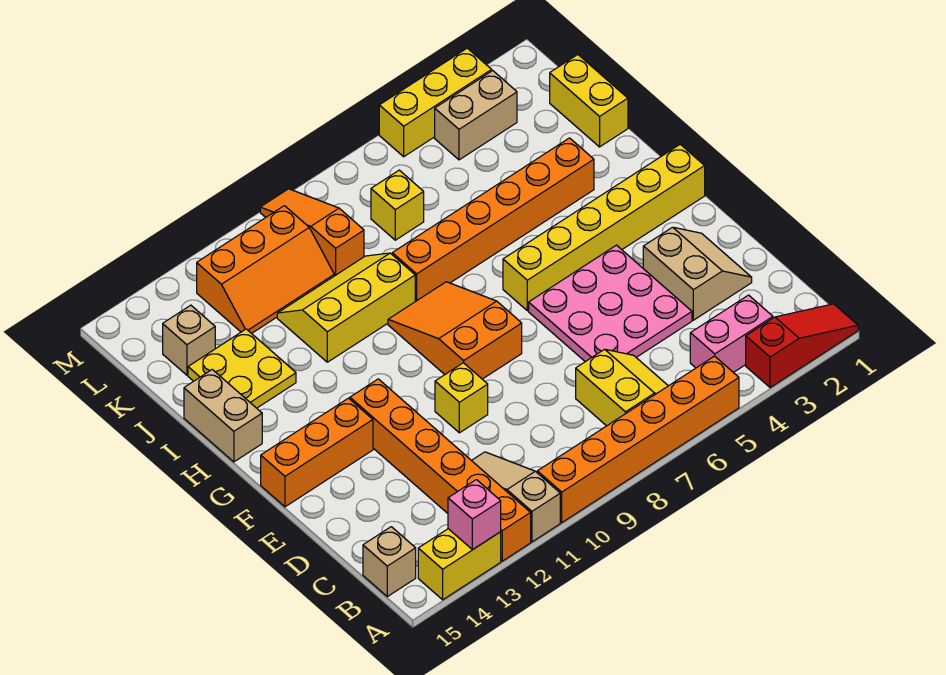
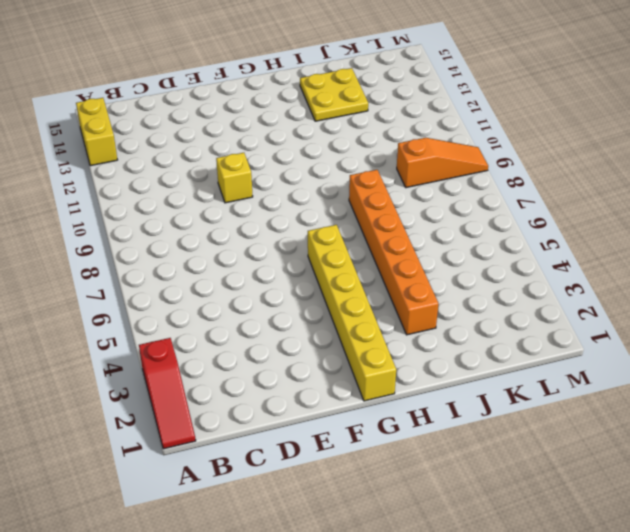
none -> orange brick A5:A10 level 1
none -> tan slope A11:C11 level 1 top A
none -> orange brick A12:F12 level 1

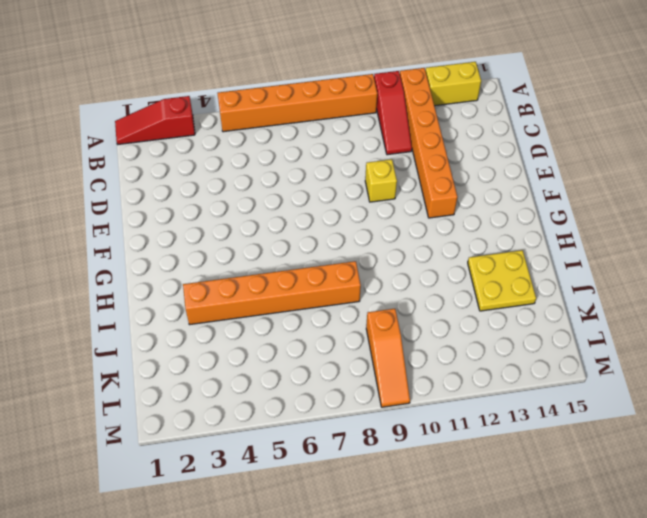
red slope A11:C11 level 1 top A -> tan slope A11:C11 level 1 top A
none -> pink brick B3:B4 level 1
none -> yellow slope B6:C7 level 1 top 7
none -> tan brick B15 level 1

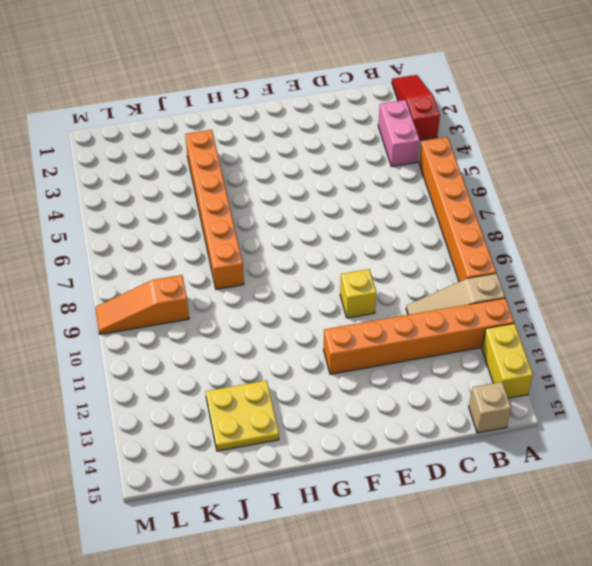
none -> yellow slope B6:C7 level 1 top 7
none -> tan slope D2:E3 level 1 top 3
none -> pink plate D4:F6 level 1

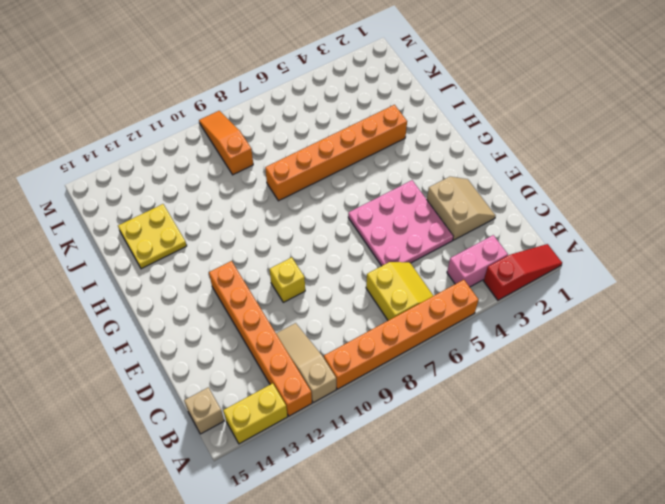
none -> orange slope F8:H9 level 1 top F
none -> orange brick F13:F15 level 1
none -> yellow brick G1:G6 level 1

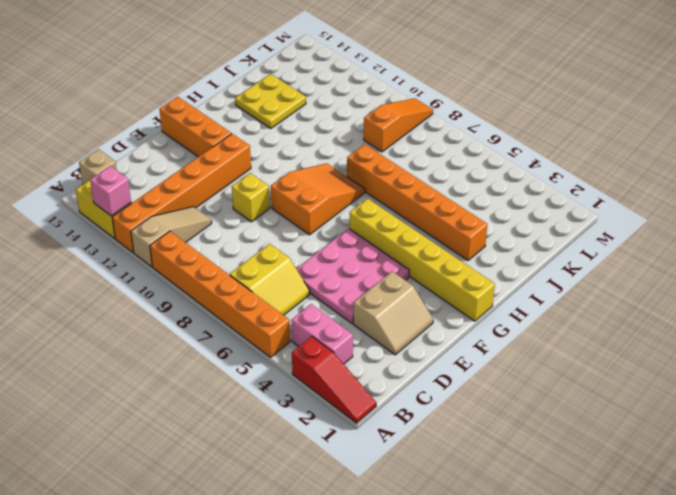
none -> tan brick H15:I15 level 1
none -> yellow slope I9:J11 level 1 top I
none -> yellow brick J1:K1 level 1

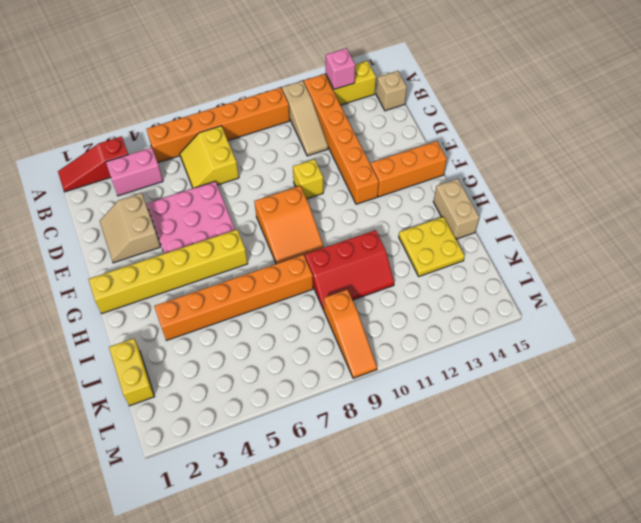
red slope I9:J11 level 1 top I -> yellow slope I9:J11 level 1 top I
none -> yellow brick K7 level 1
none -> orange slope K10:L12 level 1 top L
none -> tan brick K14 level 1

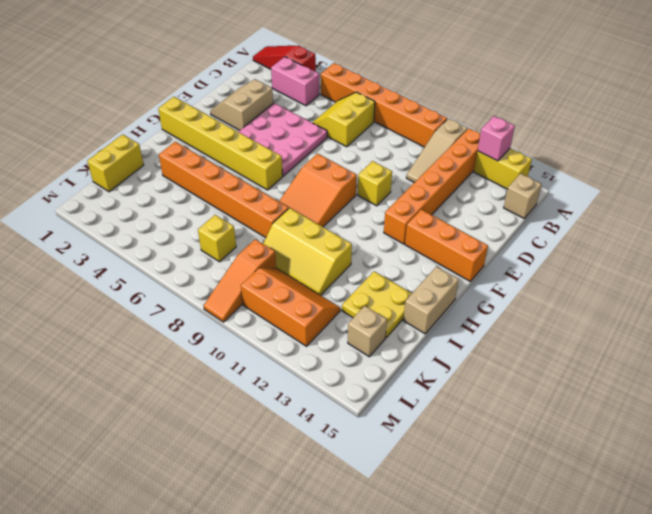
none -> tan brick L3:L4 level 1
none -> yellow brick M3:M5 level 1

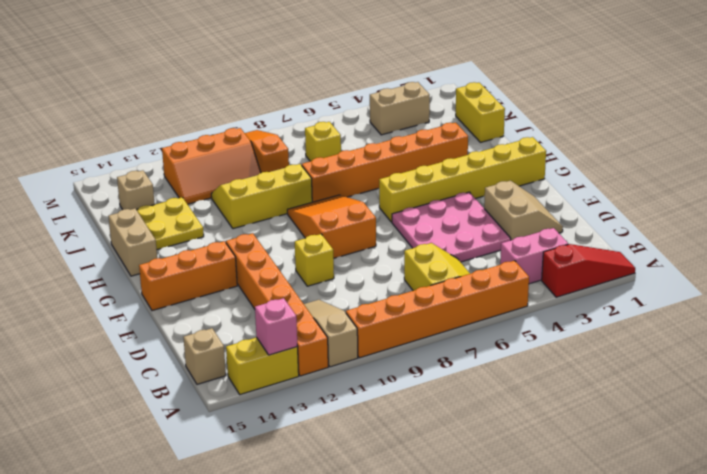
none -> yellow brick M3:M5 level 1

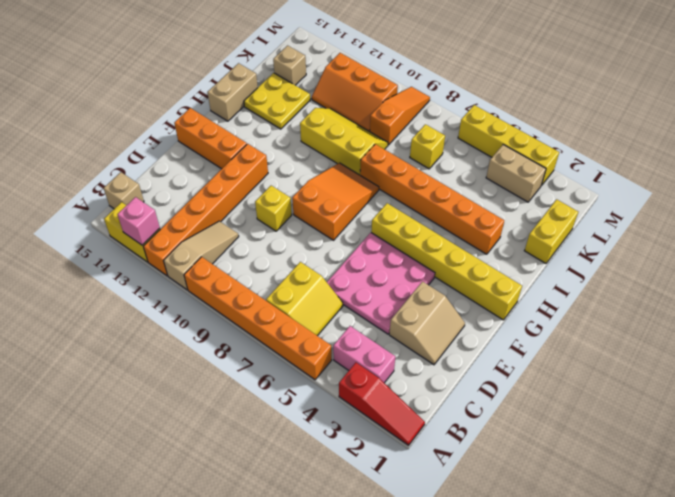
yellow brick M3:M6 level 1 -> yellow brick M3:M5 level 1

